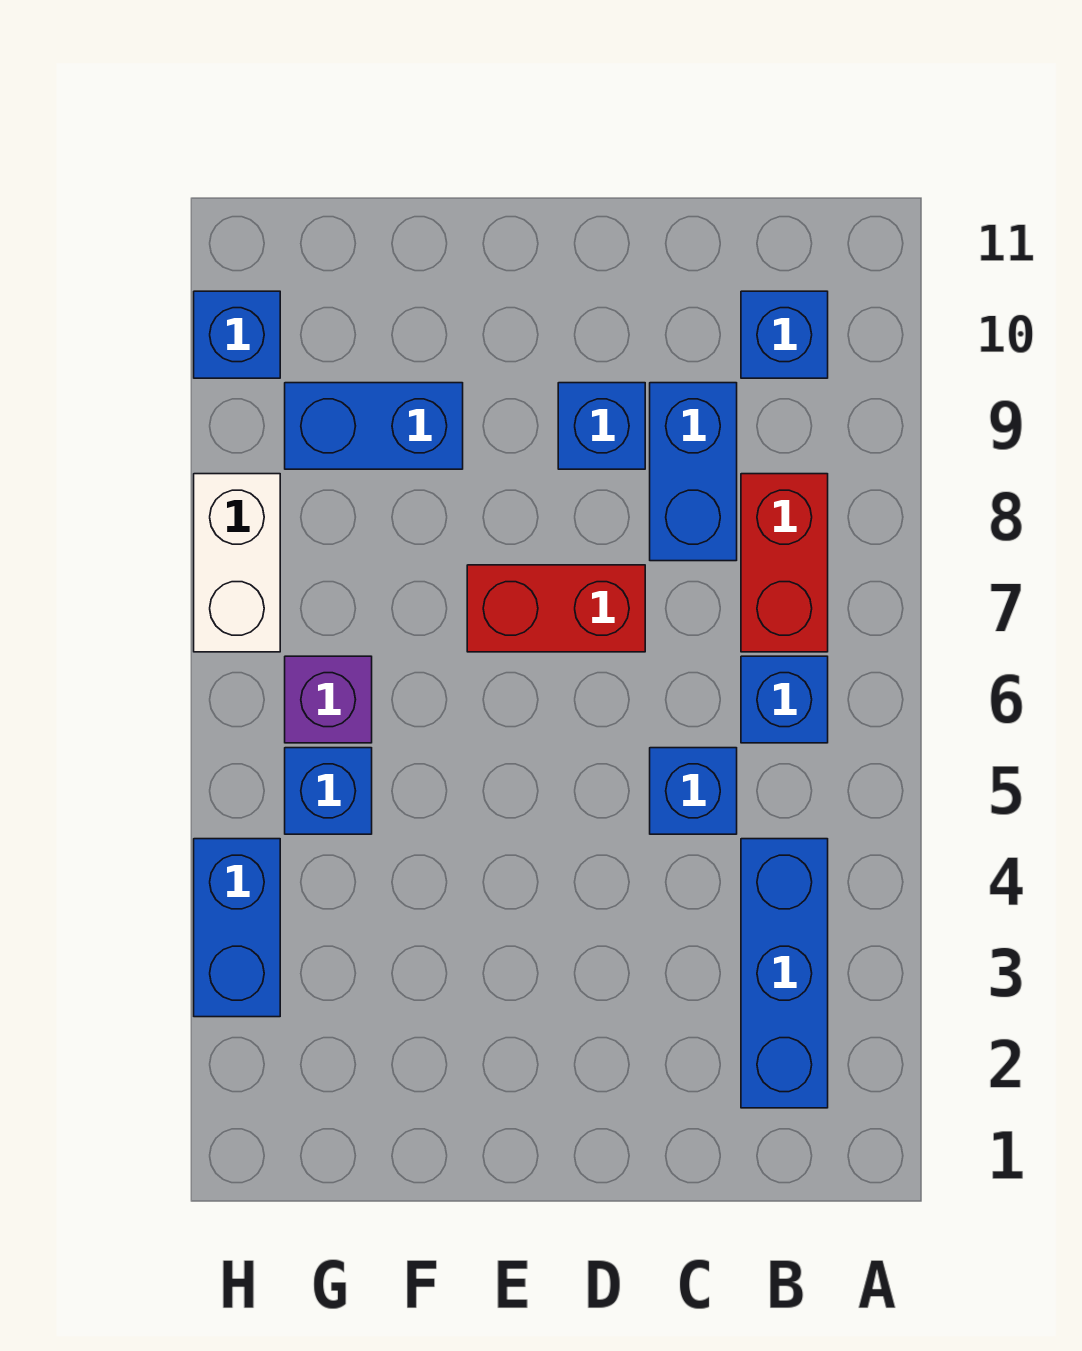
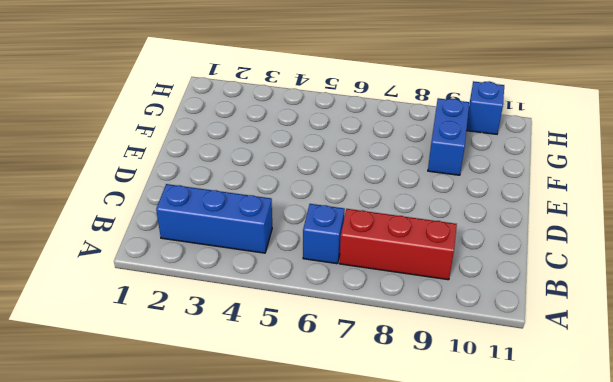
red brick B7:B9 level 1 -> red brick B7:B8 level 1
none -> blue brick B10 level 1
none -> blue brick C5 level 1
none -> blue brick C8:C9 level 1

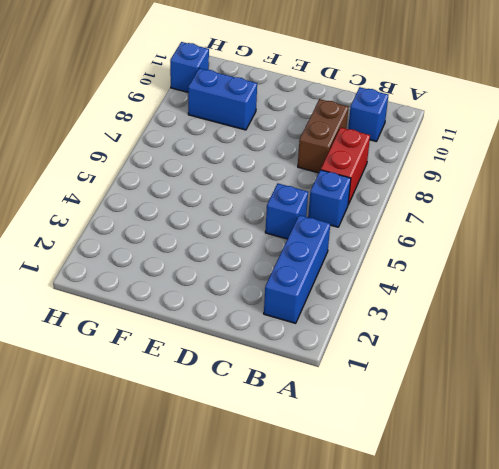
brown brick C8:C9 level 1 -> blue brick C8:C9 level 1
none -> red brick D7:E7 level 1
none -> blue brick D9 level 1
none -> blue brick G5 level 1

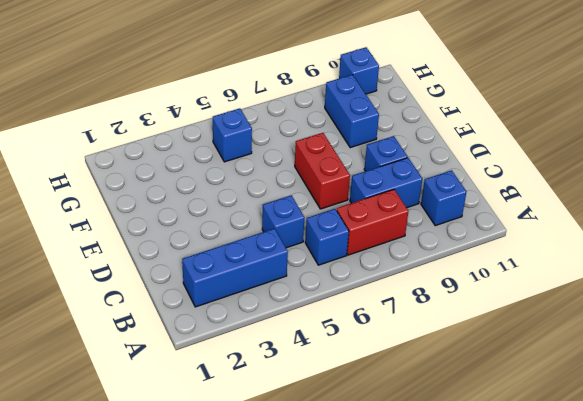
none -> purple brick G6 level 1
none -> blue brick H3:H4 level 1
none -> white brick H7:H8 level 1

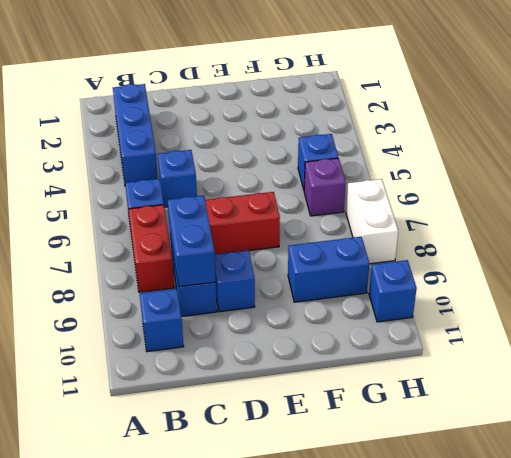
blue brick C8:C9 level 2 -> blue brick H3:H4 level 1

